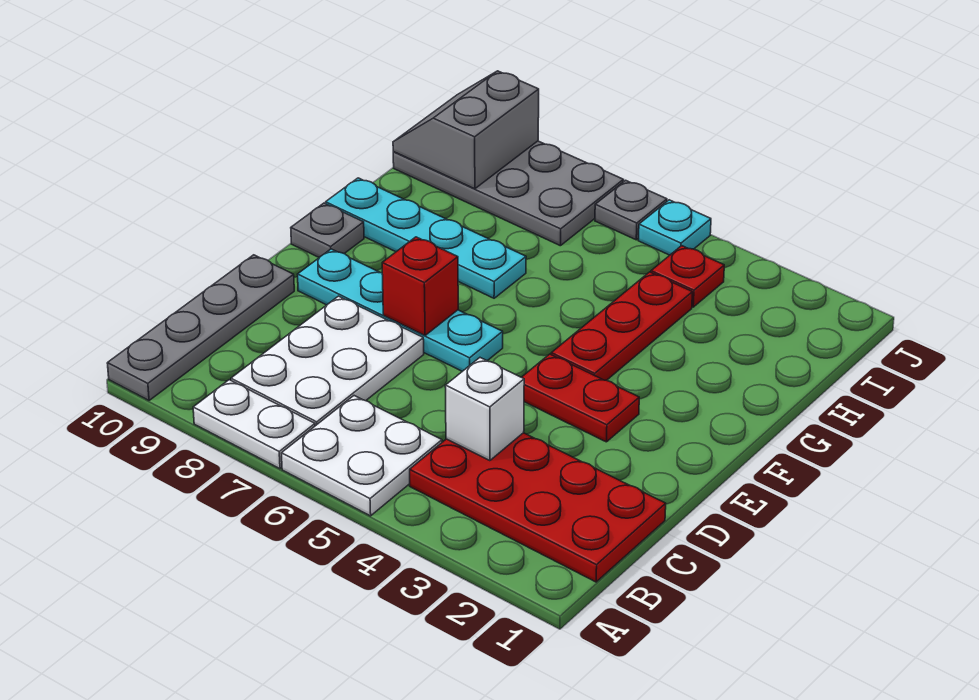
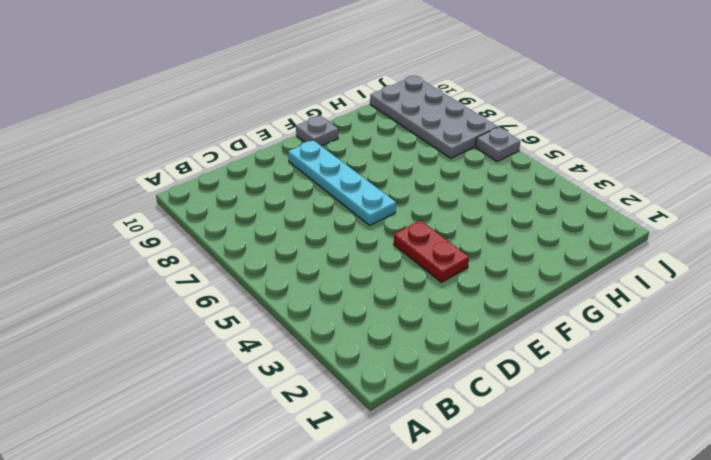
none -> white plate A5:B6 level 1
none -> white plate A7:A8 level 1
none -> grey plate A10:D10 level 1

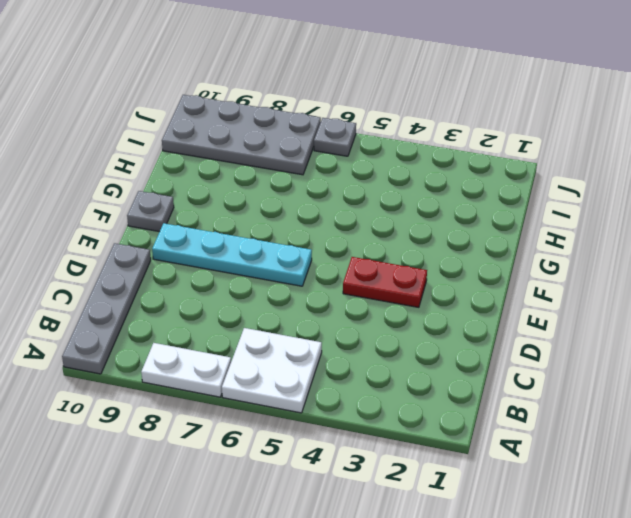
none -> red plate B1:C4 level 1
none -> white plate B7:D8 level 1
none -> red plate F4:H4 level 1

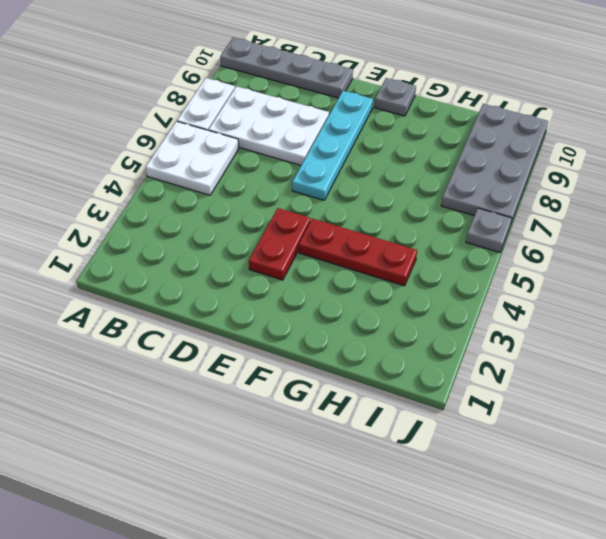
none -> red plate B1:C4 level 1
none -> cyan plate G7:G10 level 1
none -> red plate I4 level 1

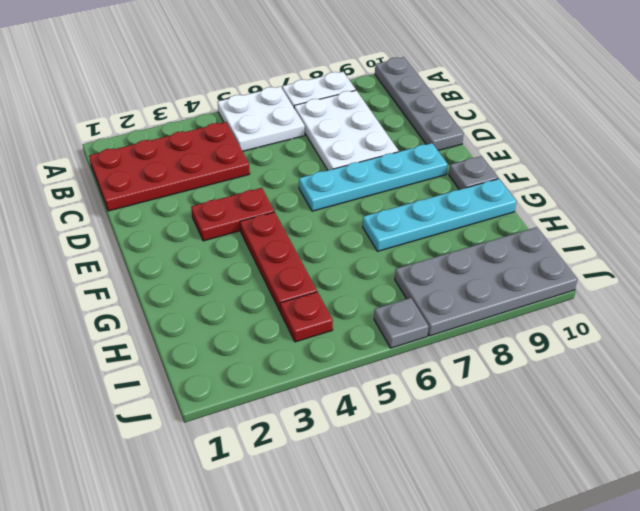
none -> cyan plate J5 level 1
none -> white brick C4 level 2
none -> red brick E7 level 2

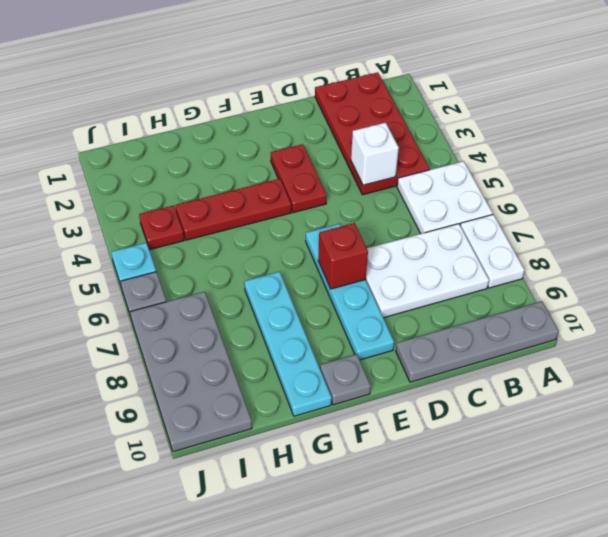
none -> grey slope I9:J10 level 2 top 9

